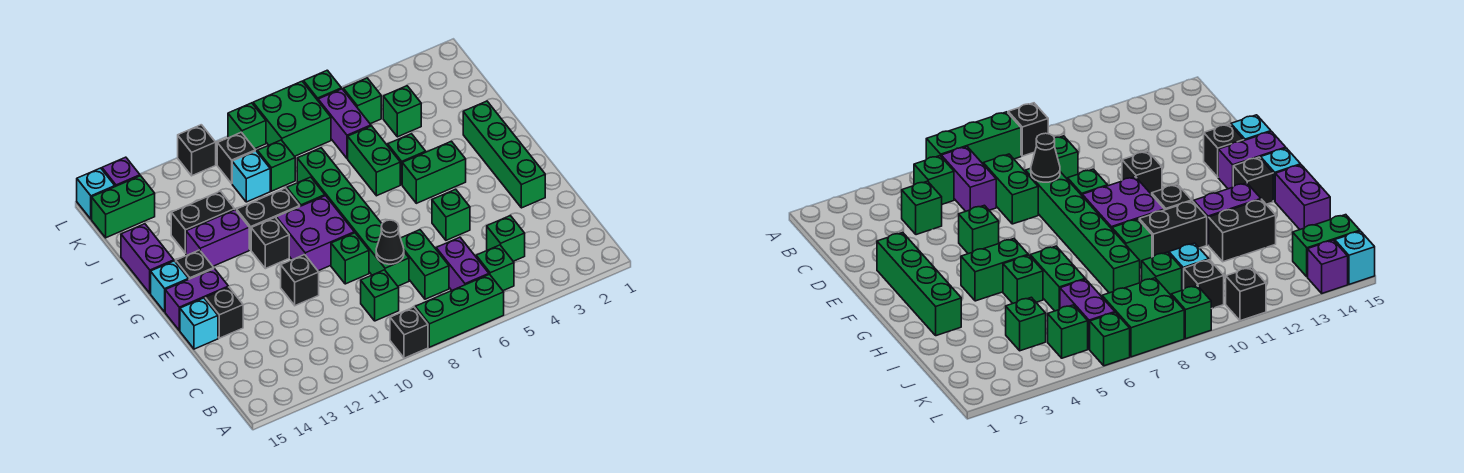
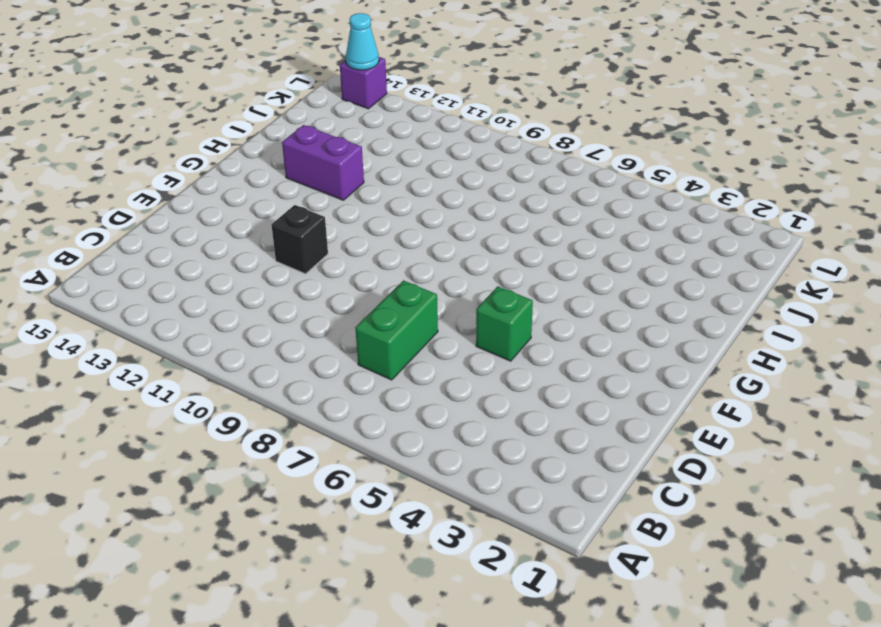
cyan cone L14 level 2 -> none
none -> green brick A6:A8 level 1
none -> black brick A9 level 1
none -> green brick B5 level 1
none -> purple brick B6:C6 level 1

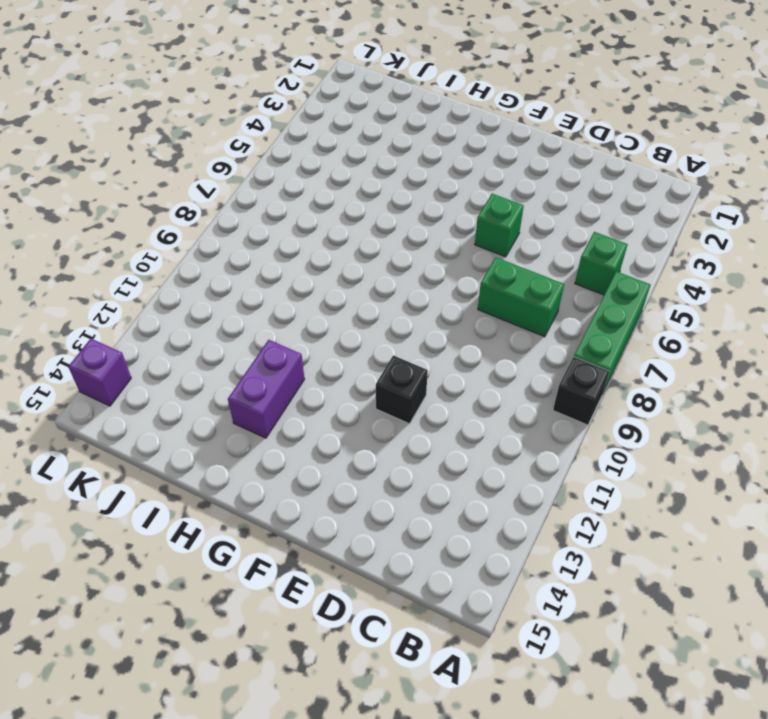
none -> purple brick B6:C6 level 1
none -> green brick C4 level 1
none -> green brick C9 level 1
none -> green brick D8:I8 level 1

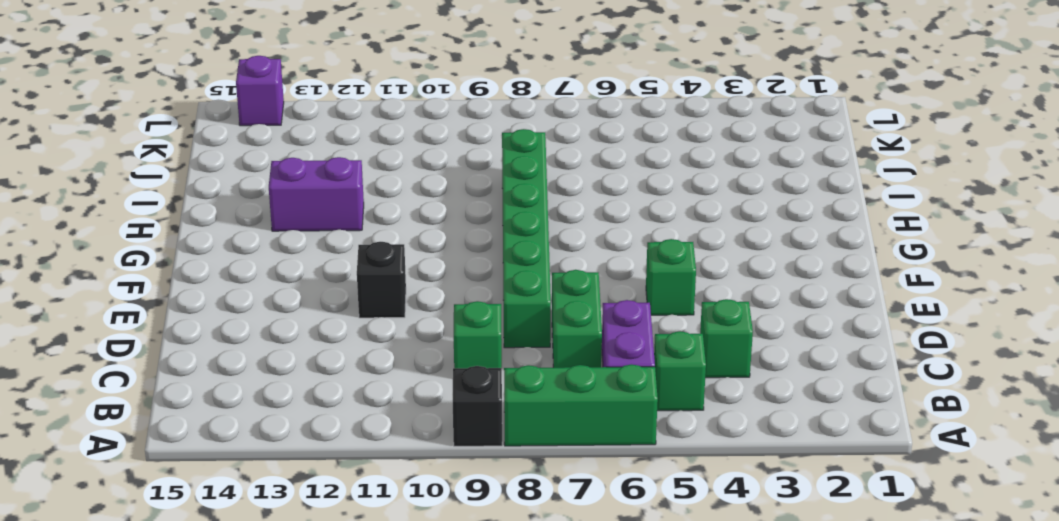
none -> green brick E2:H2 level 1
none -> green brick E9 level 1
none -> black brick E14 level 1
none -> cyan brick E15 level 1

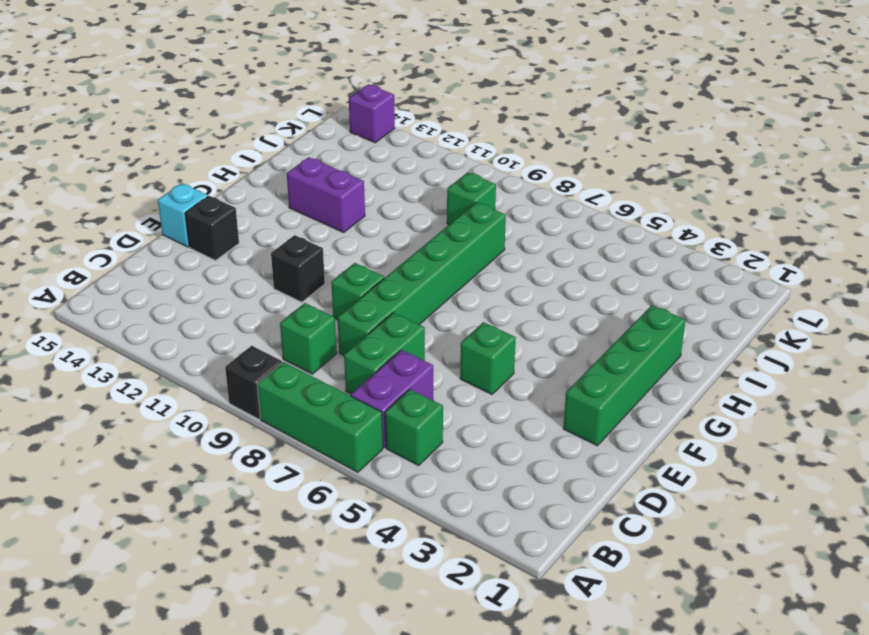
none -> green brick C4 level 1
none -> purple brick F9:G10 level 1
none -> purple brick F14:F15 level 1
none -> green brick G4:G5 level 1

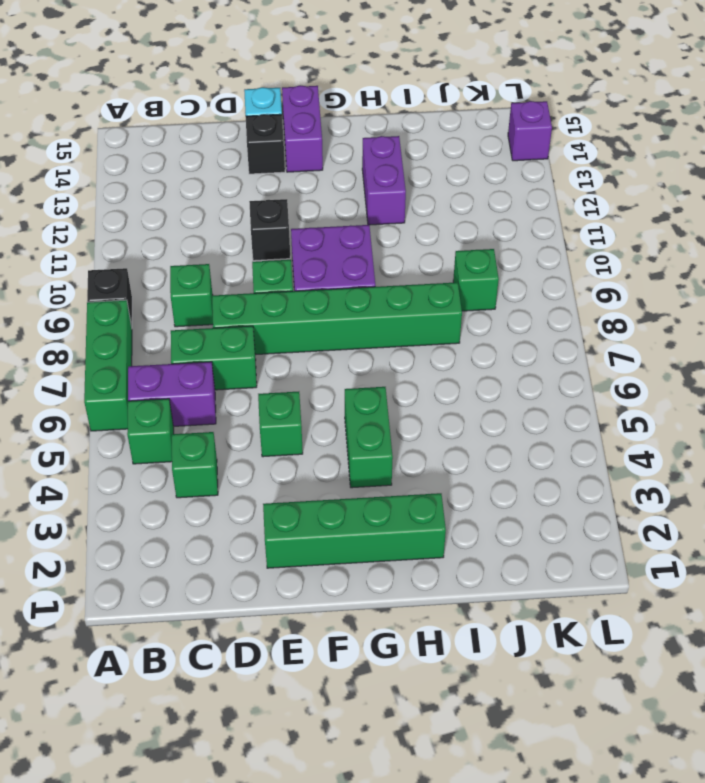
none -> black brick G11 level 1
none -> black brick G14 level 1
none -> cyan brick G15 level 1
none -> green brick H5 level 1

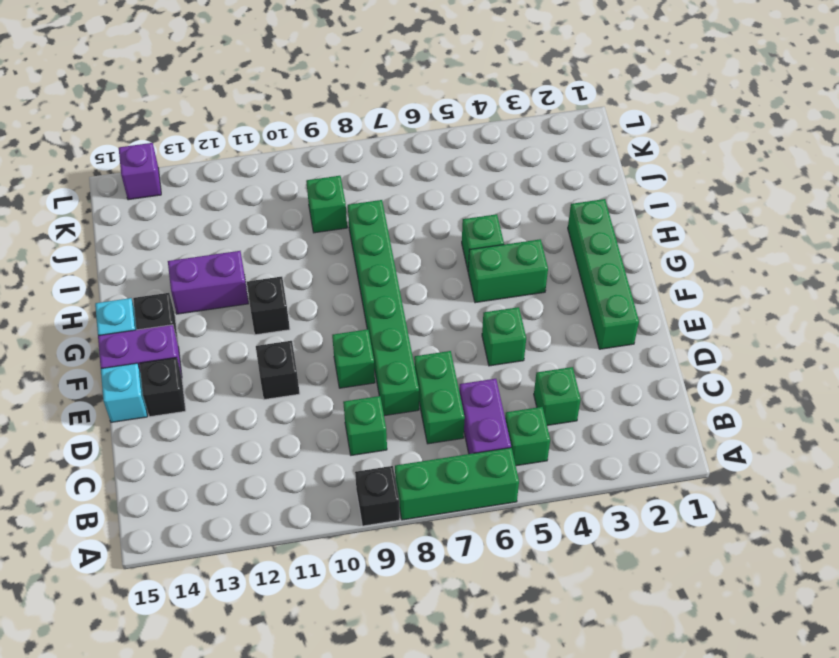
none -> purple brick F9:G10 level 1
none -> green brick H6:I6 level 1
none -> green brick H9 level 1
none -> black brick H10:H11 level 1

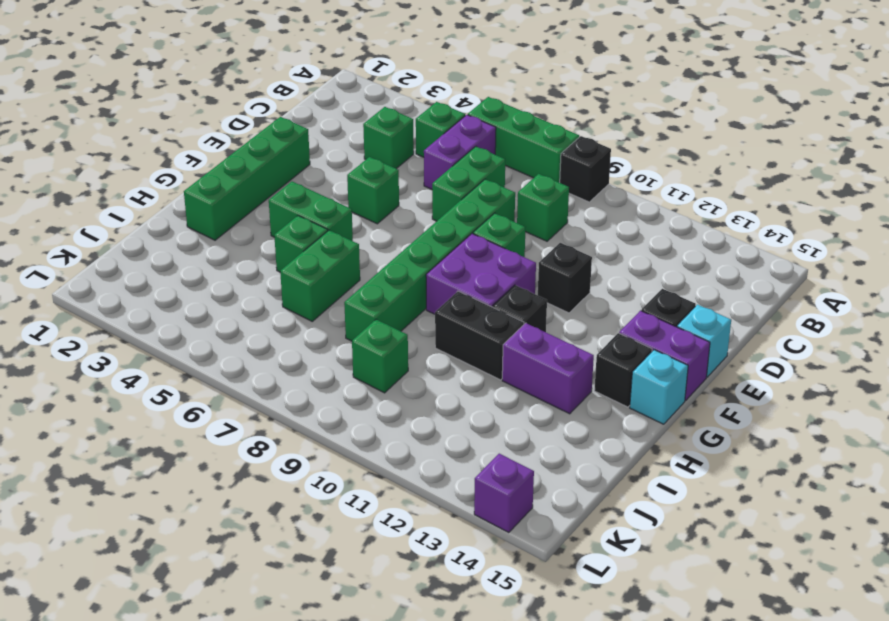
none -> green brick H9 level 1
none -> purple brick H15:I15 level 1
none -> black brick I12:I13 level 1
none -> green brick J4 level 1

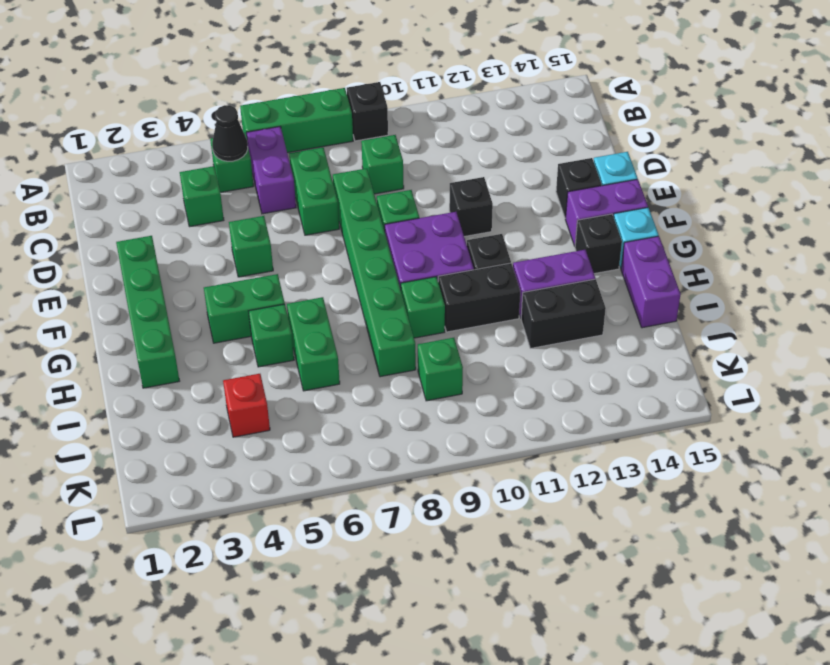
black cone B5 level 2 -> black cone D8 level 2
red brick J4 level 1 -> green brick J4 level 1
none -> purple brick J6:K6 level 1
none -> cyan brick J10 level 1
none -> green brick K5 level 1
none -> green brick K7:L8 level 1

